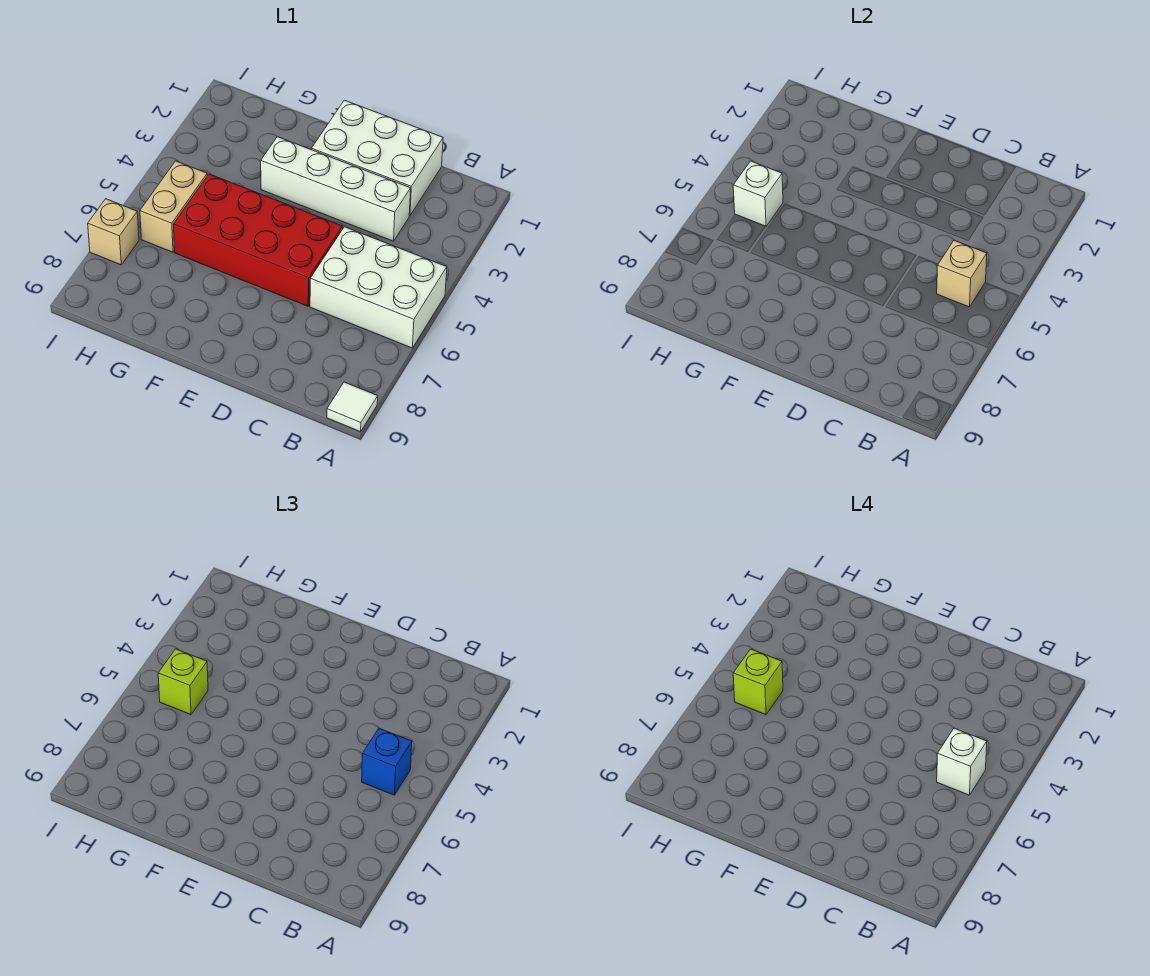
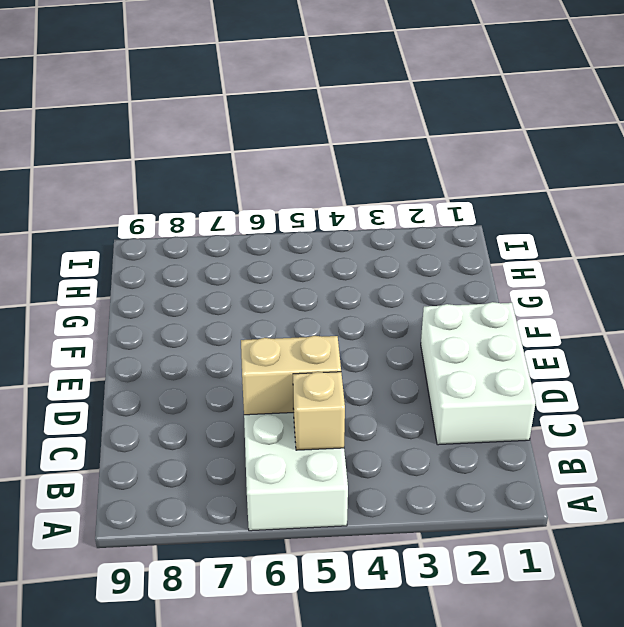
tan brick C5:C6 level 2 -> tan brick H5:H6 level 1
none -> white tile A9 level 1
none -> white brick C3:F3 level 1
none -> red brick D5:G6 level 1

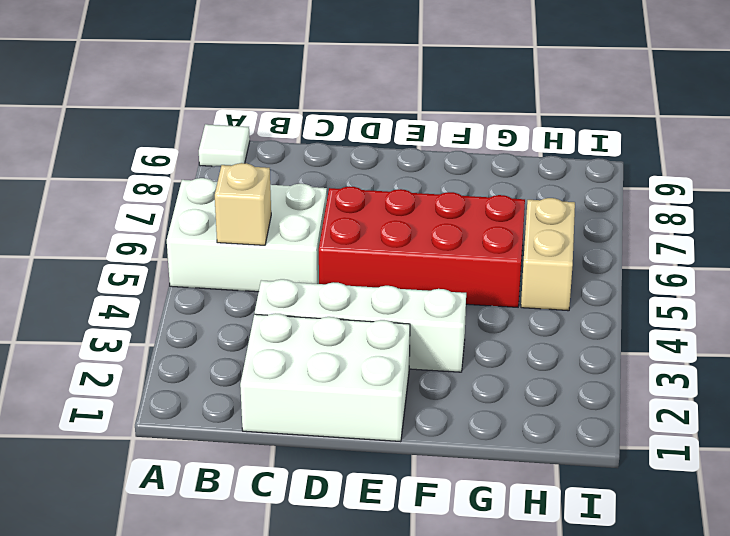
none -> tan brick I7 level 1
none -> white brick H5 level 2
none -> blue brick B5 level 3

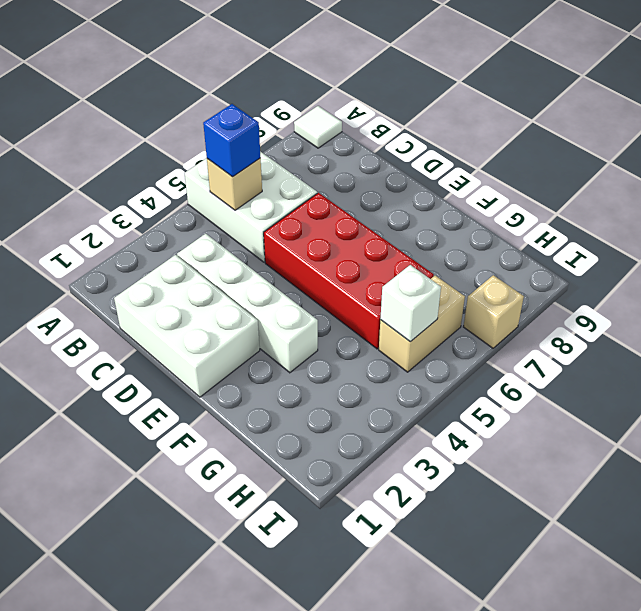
none -> lime brick H5 level 3
none -> white brick B5 level 4
none -> lime brick H5 level 4

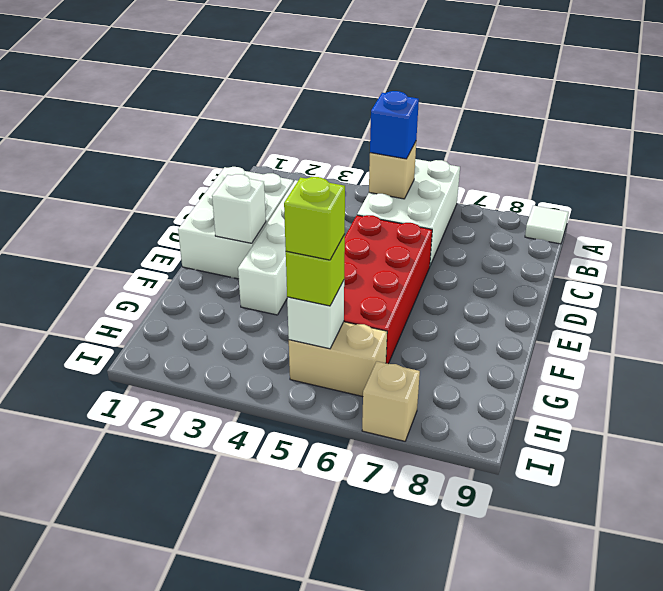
white brick E2 level 2 -> white brick B5 level 4

